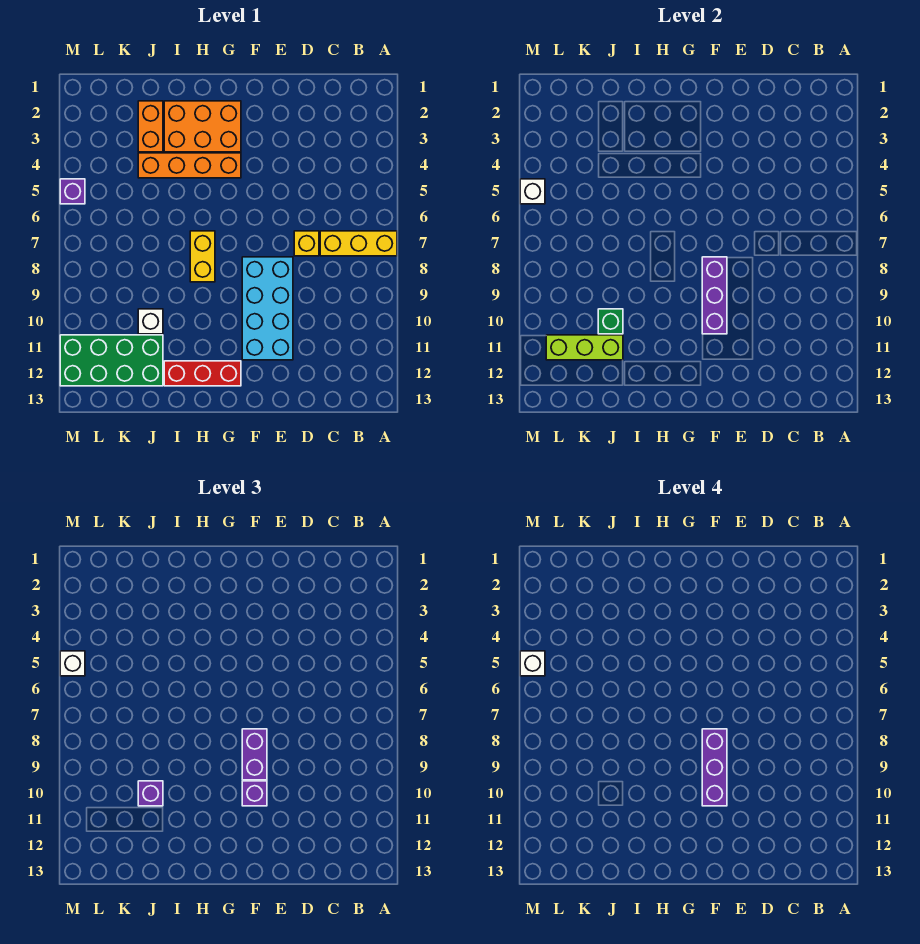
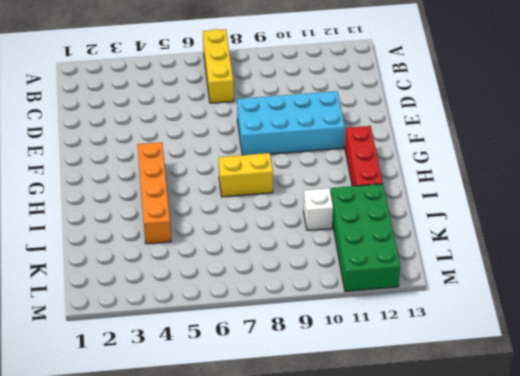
none -> yellow brick D7 level 1
none -> orange brick G2:I3 level 1
none -> orange brick J2:J3 level 1

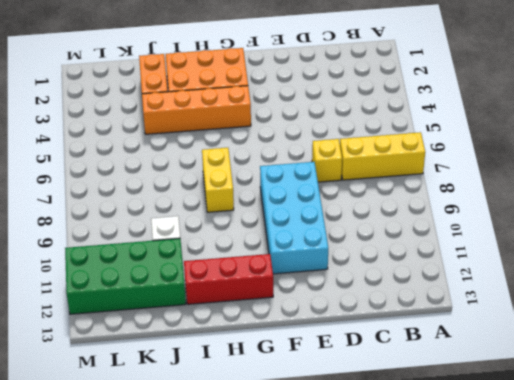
none -> purple brick M5 level 1
none -> purple brick F8:F10 level 2
none -> green brick J10 level 2

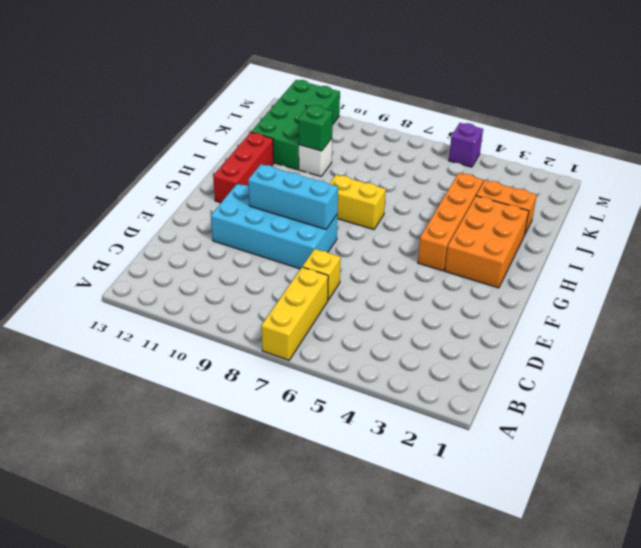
cyan brick F8:F10 level 2 -> purple brick F8:F10 level 2
none -> lime brick J11:L11 level 2
none -> white brick M5 level 2
none -> purple brick F8:F9 level 3

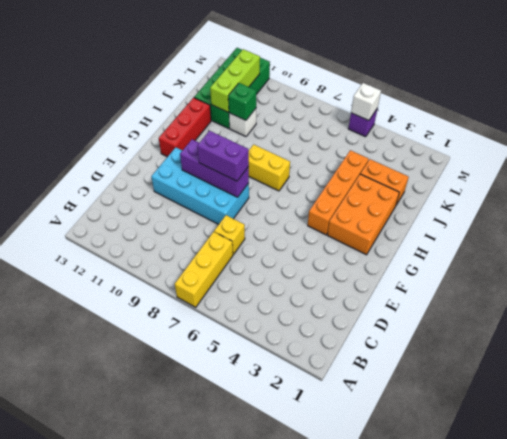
none -> purple brick F10 level 3
none -> purple brick J10 level 3
none -> white brick M5 level 3

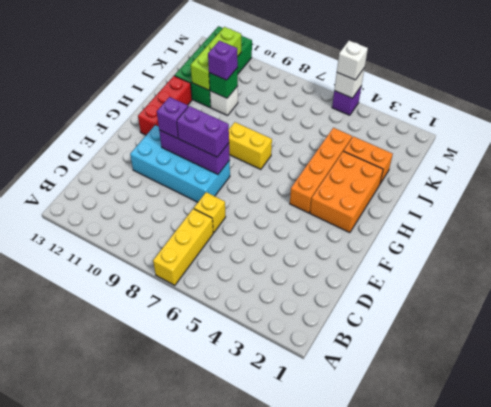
none -> purple brick F8:F10 level 4
none -> white brick M5 level 4

